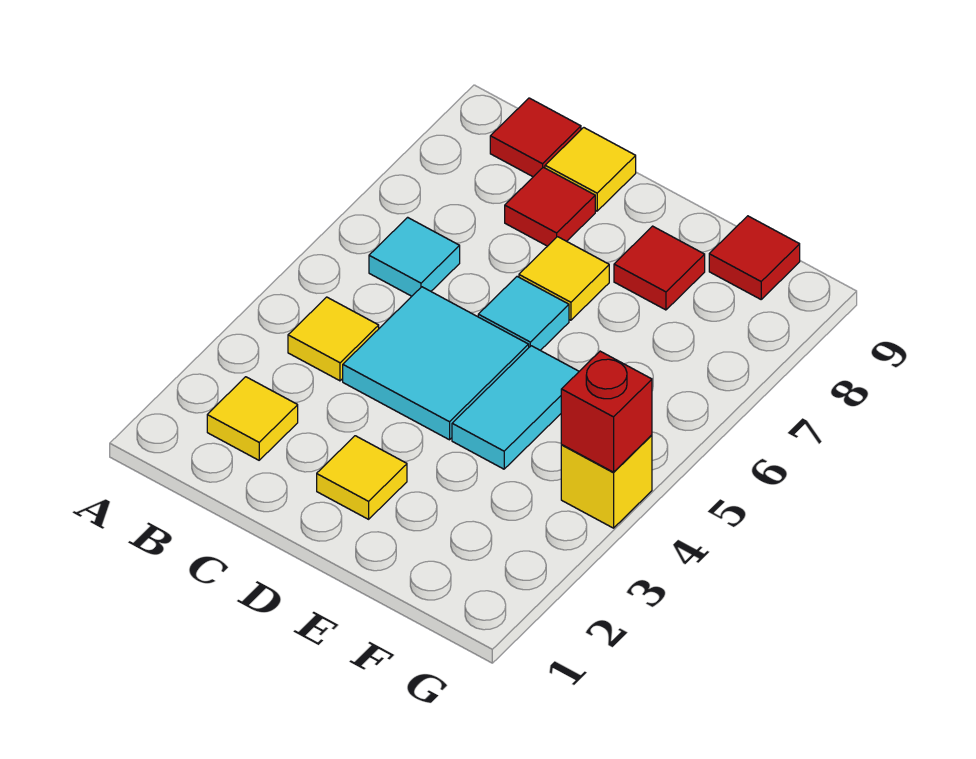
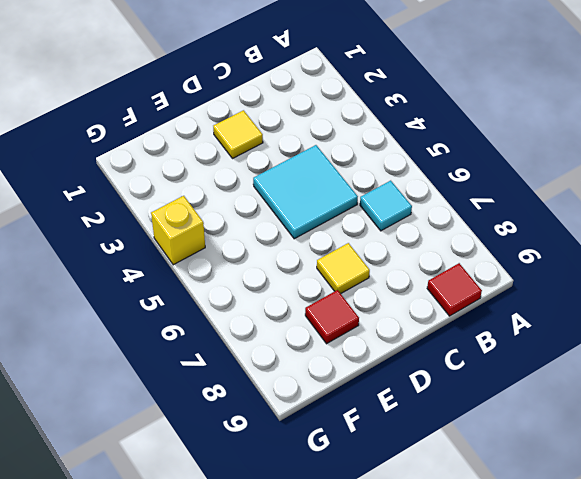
none -> yellow tile B2 level 1
none -> yellow tile B4 level 1
none -> red tile C8 level 1

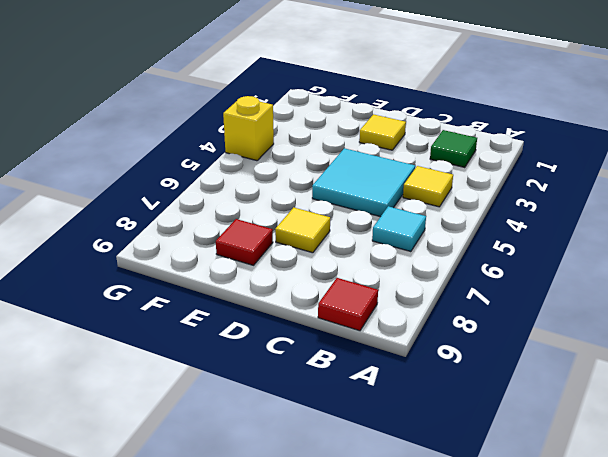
green tile B2 level 1 -> yellow tile B2 level 1
none -> red tile C8 level 1
none -> yellow tile C9 level 1
none -> cyan tile D6 level 1

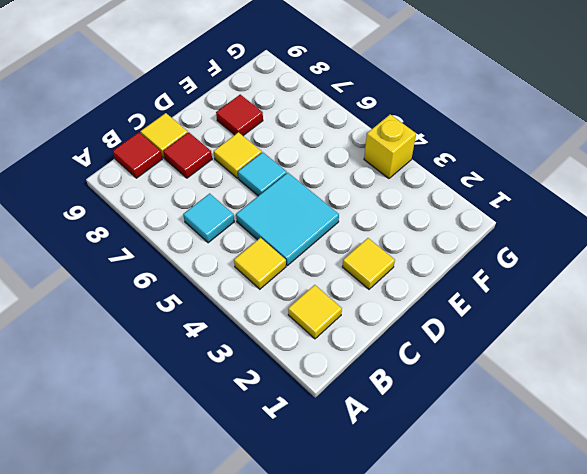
none -> cyan tile E4:E5 level 1
none -> red tile F9 level 1
none -> red brick G4 level 2

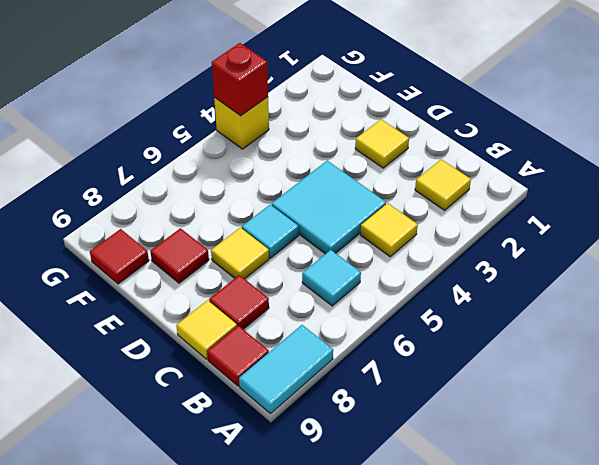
cyan tile A8:A9 level 1 -> cyan tile E4:E5 level 1

